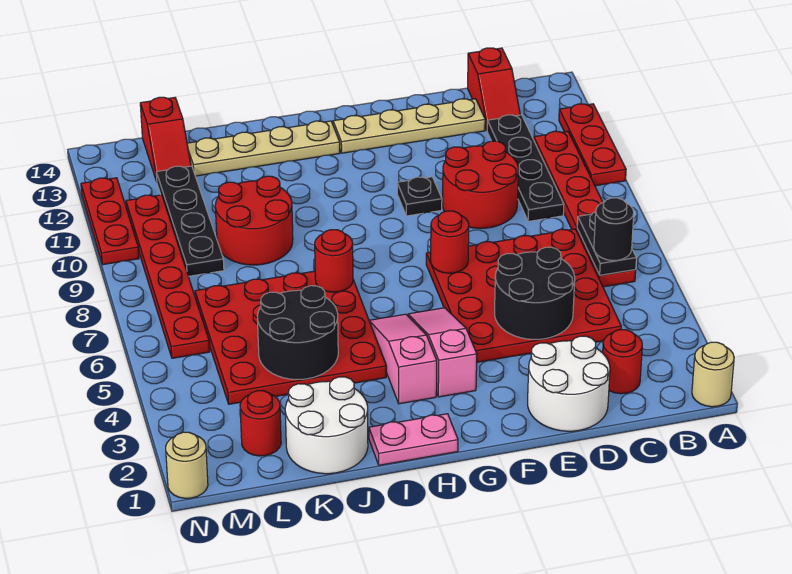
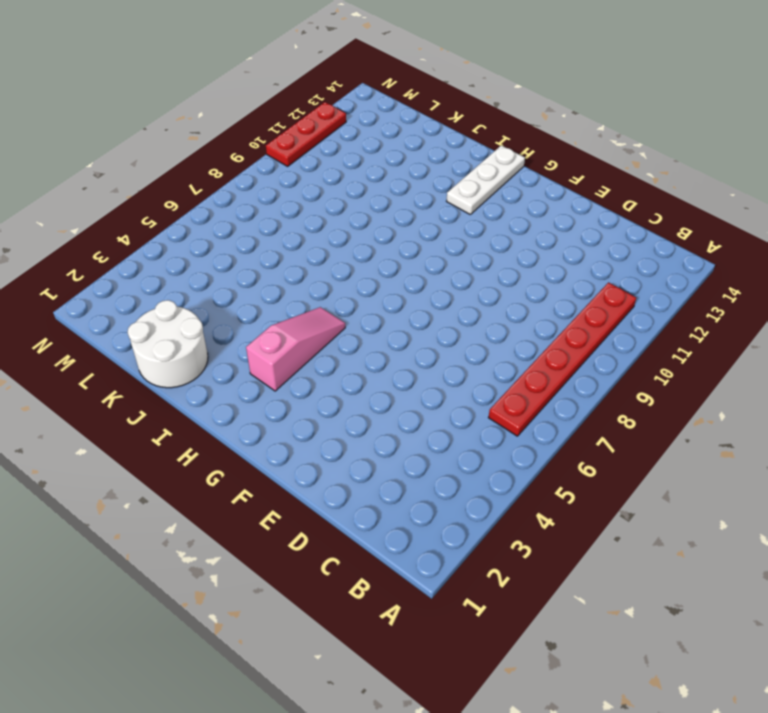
white plate H12:H14 level 1 -> tan plate H13:K13 level 1
none -> tan round brick A1 level 1
none -> red plate A10:A12 level 1
none -> red round brick C2 level 1
none -> red plate C4:F7 level 1

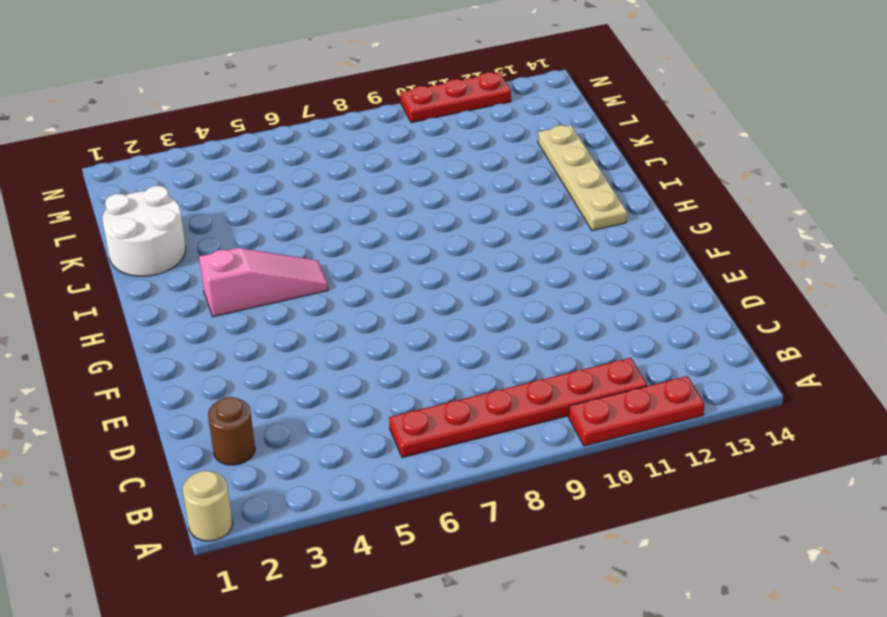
brown round brick C2 level 1 -> red round brick C2 level 1
none -> red plate C4:F7 level 1
none -> black plate C9:C12 level 1
none -> red slope C13:C14 level 1 top 14
none -> white round brick D1:E2 level 1

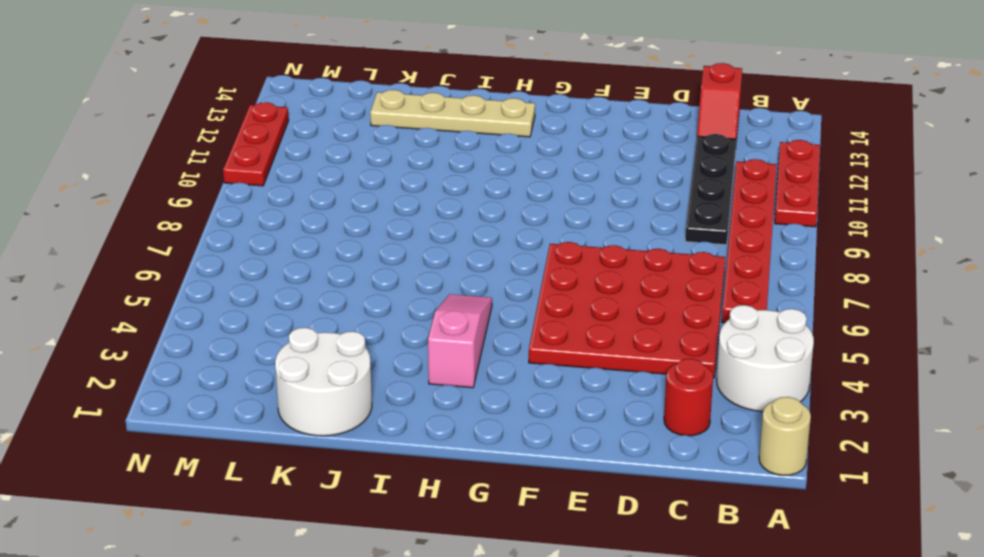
white round brick A3:B4 level 1 -> white round brick D1:E2 level 1
none -> red round brick D9:E10 level 1
none -> tan plate D13:G13 level 1
none -> black plate F10 level 1
none -> pink slope G3:G5 level 1 top 3

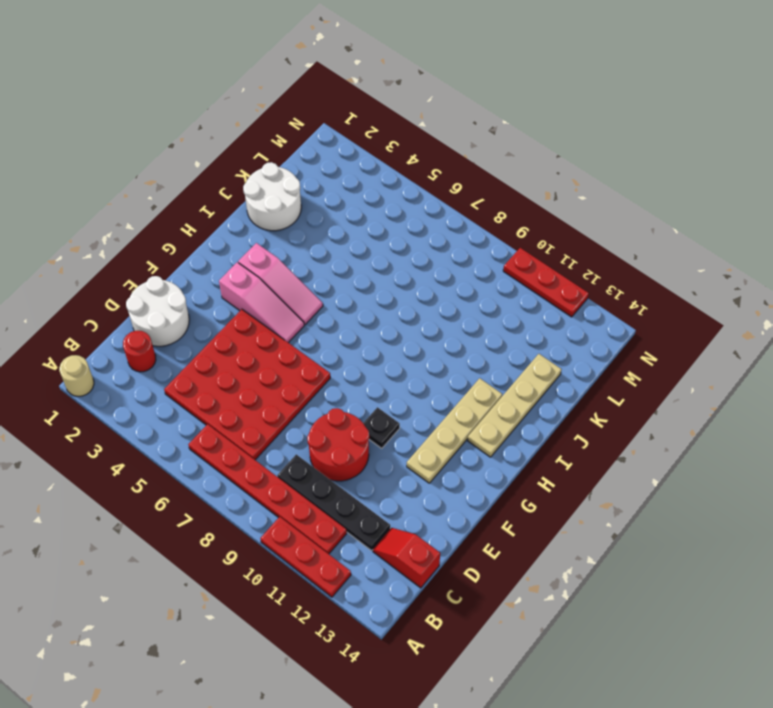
tan plate F12:I12 level 1 -> tan plate D13:G13 level 1
none -> pink plate H1:I1 level 1
none -> red plate I4:L7 level 1
none -> red round brick J9:K10 level 1
none -> red round brick L2 level 1

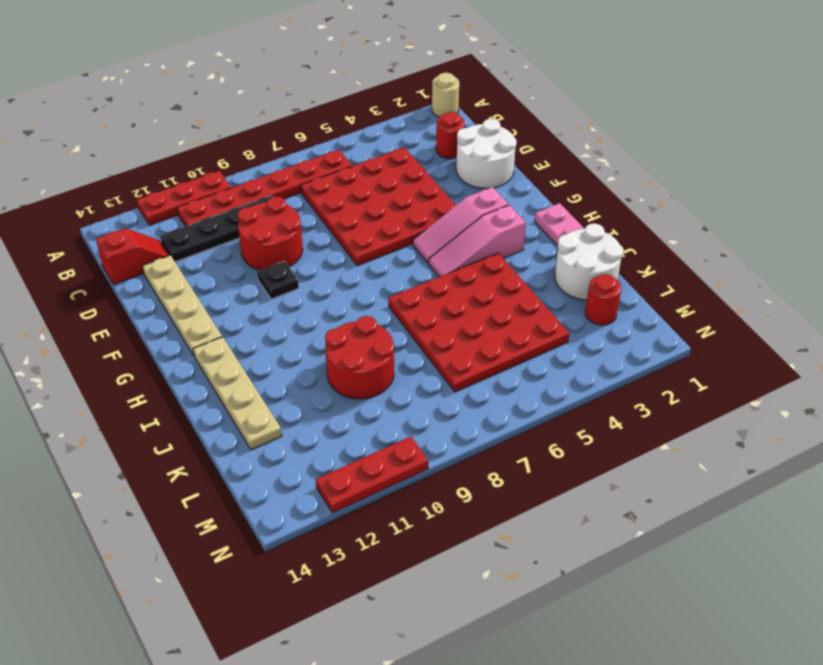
none -> black plate L9:L12 level 1
none -> red slope L13:L14 level 1 top 14
none -> red plate M6:M11 level 1
none -> tan round brick N1 level 1

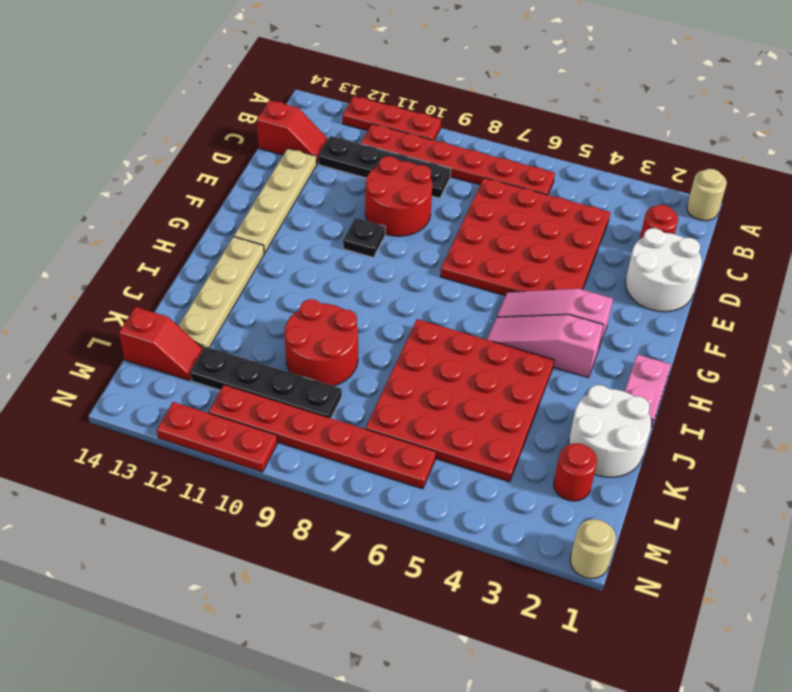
none -> black plate B6:B7 level 2
none -> black round brick D4:E5 level 2
none -> red round brick F7 level 2
none -> red round brick I7 level 2

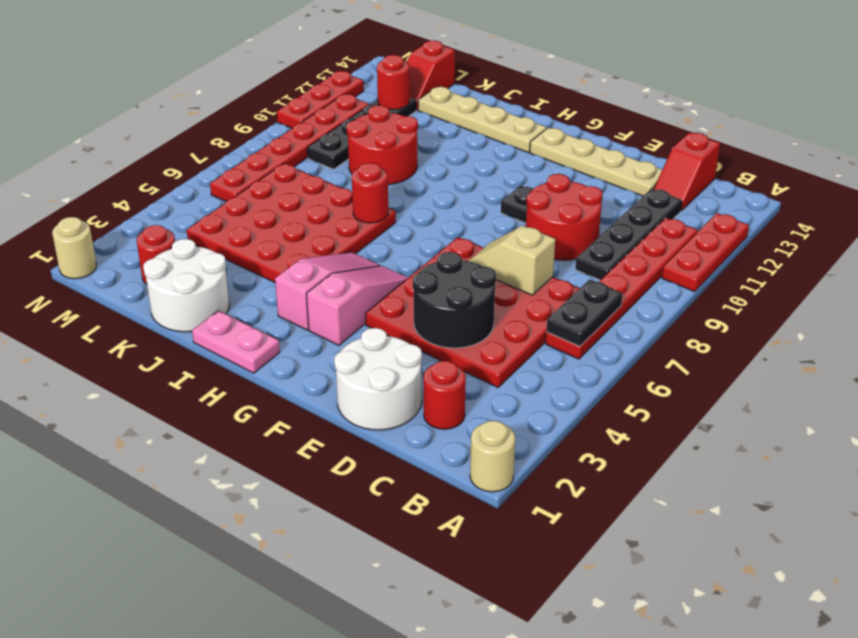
tan slope D7:E7 level 2 top D -> none
red round brick L12 level 2 -> red round brick F7 level 2
none -> black round brick J4:K5 level 2
none -> black round brick B6 level 3

